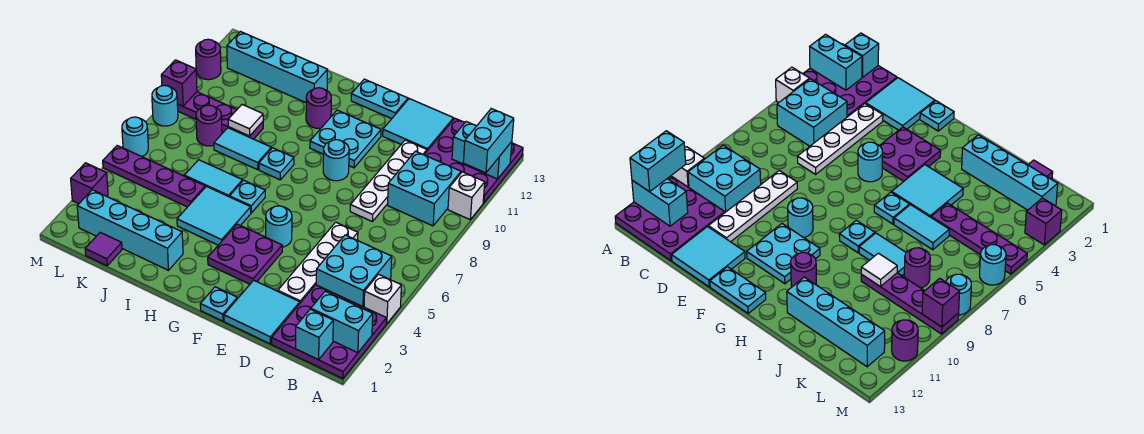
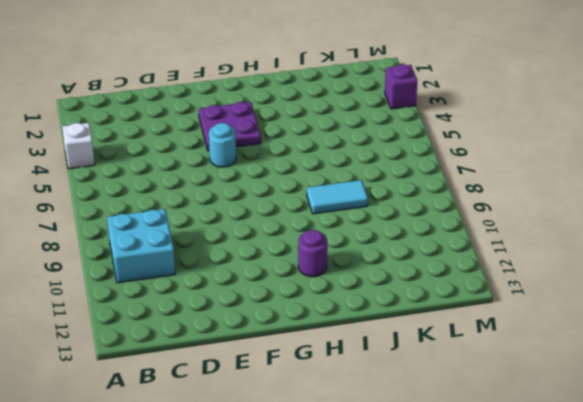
none -> purple plate A1:C3 level 1
none -> white brick A10 level 1
none -> purple plate A11:C13 level 1
none -> cyan brick B4:C5 level 1

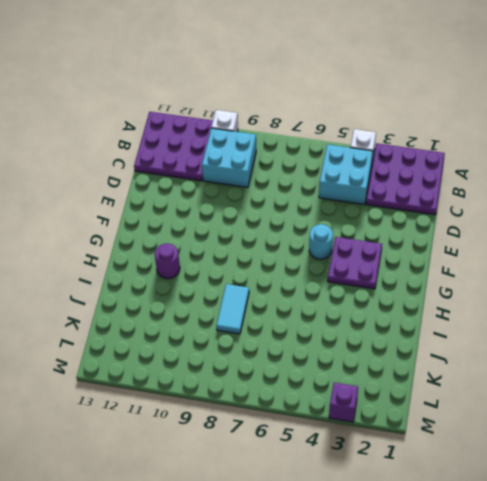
none -> cyan tile D1:E2 level 1
none -> white plate D3:D6 level 1
none -> white plate D8:D11 level 1
none -> cyan tile D12:E13 level 1

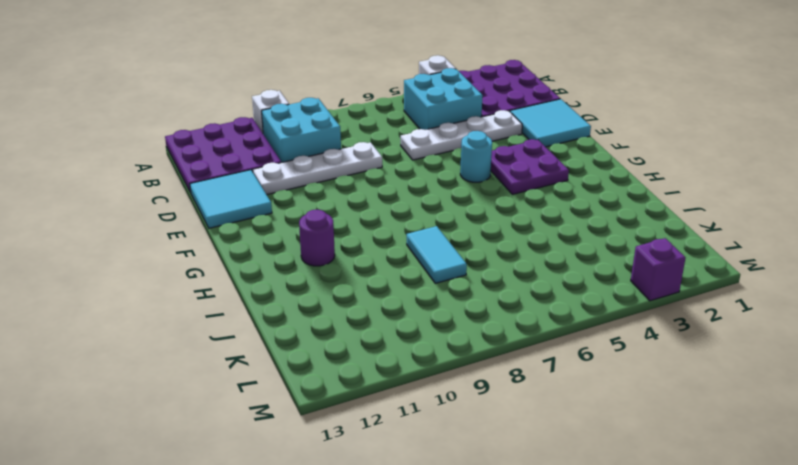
none -> cyan plate F1 level 1
none -> cyan round brick F9 level 1
none -> cyan plate F10:G11 level 1
none -> cyan plate F13:G13 level 1

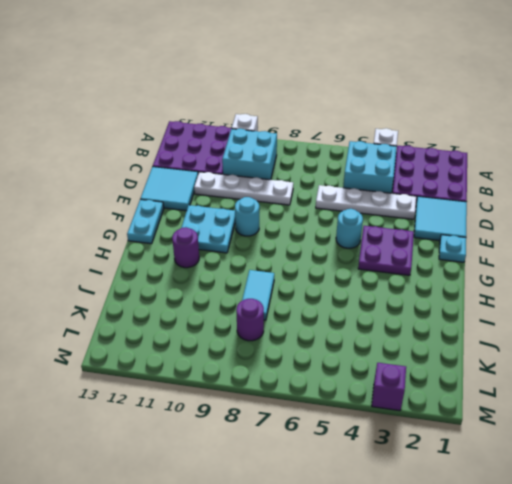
none -> cyan tile H4:I5 level 1
none -> cyan plate H6 level 1
none -> cyan plate H8 level 1
none -> cyan brick I2:L2 level 1

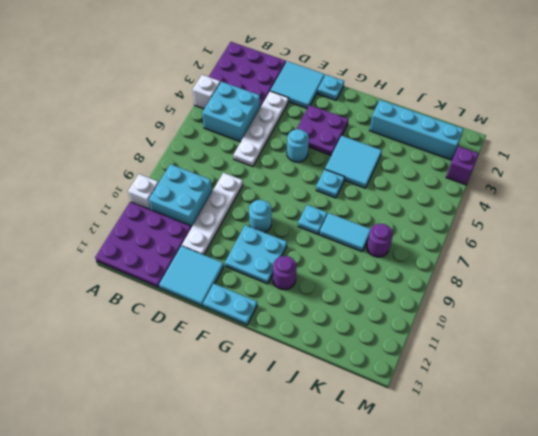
none -> cyan tile I6:J6 level 1
none -> cyan brick I12:L12 level 1
none -> purple plate J5:M5 level 1
none -> purple plate J9:M9 level 1

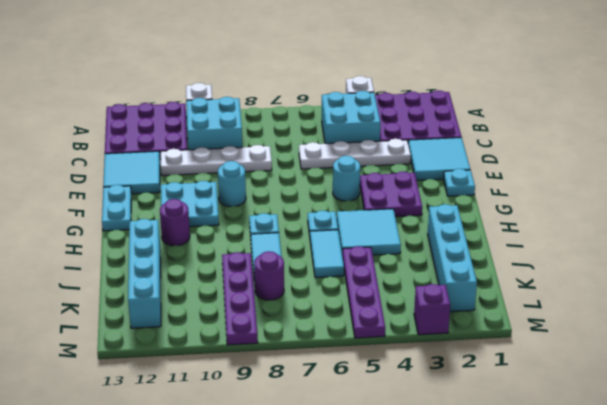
none -> purple tile K1 level 1
none -> cyan round brick M6 level 1
none -> cyan round brick M8 level 1
none -> purple round brick M11 level 1

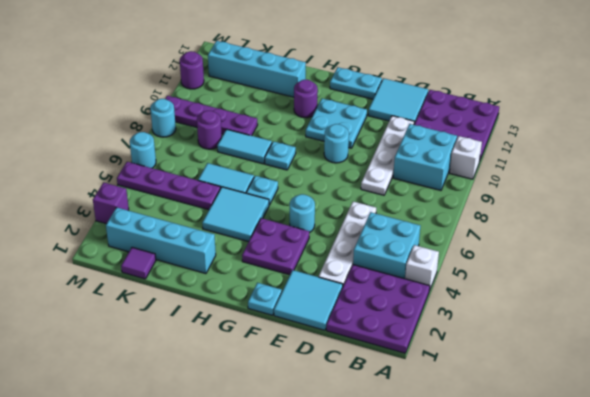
none -> cyan brick A2:B2 level 2
none -> cyan brick A12:B12 level 2
none -> cyan brick B1 level 2
none -> white tile J9 level 2

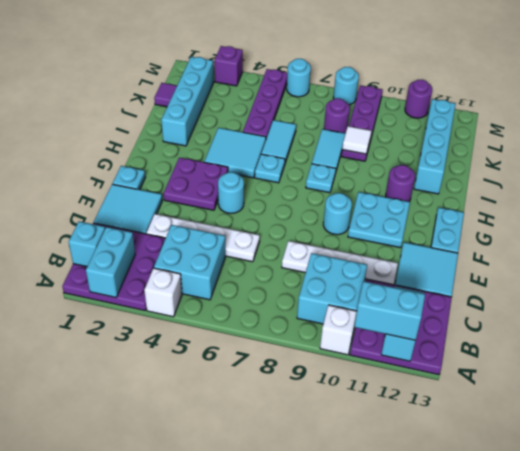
none -> purple brick M9 level 2

